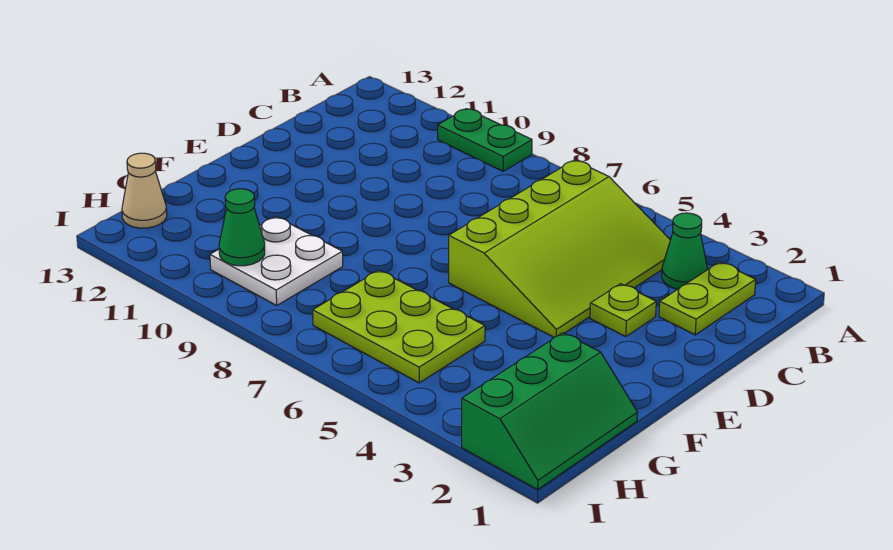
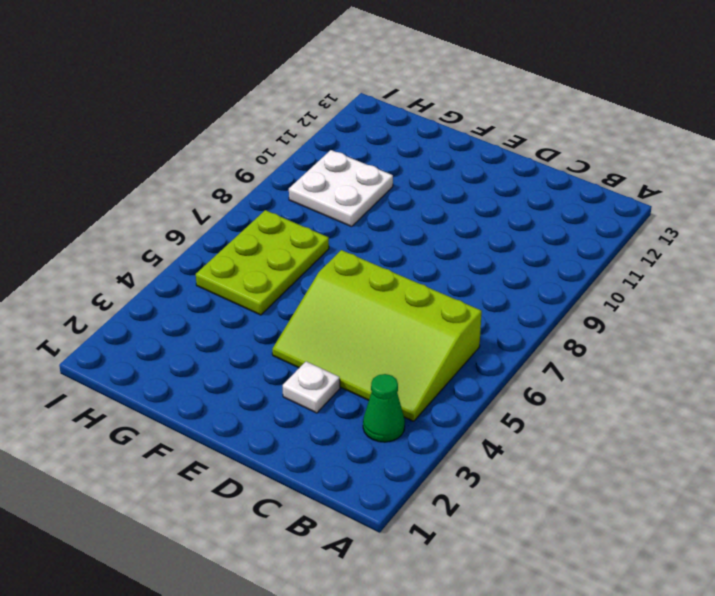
white plate D3 level 1 -> lime plate D3 level 1
none -> green plate A9:A10 level 1
none -> lime plate B2:C2 level 1

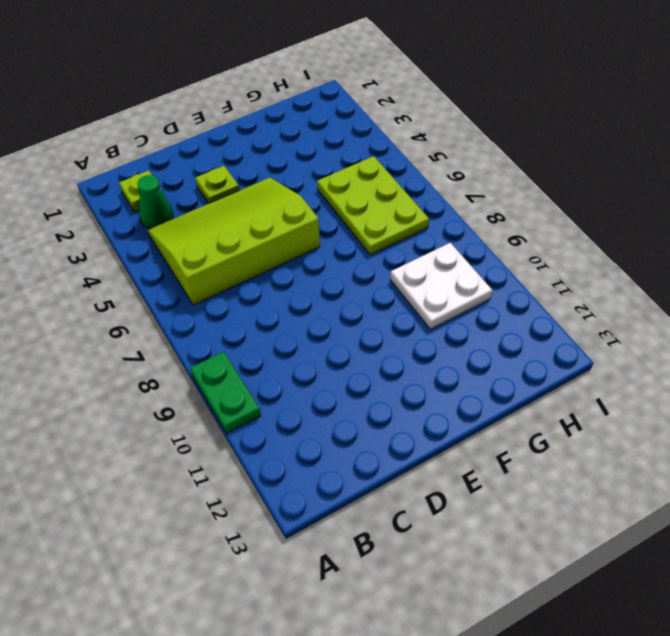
lime plate B2 level 1 -> lime plate B2:C2 level 1
none -> green slope G1:I2 level 1 top 2
none -> tan cone H13 level 1

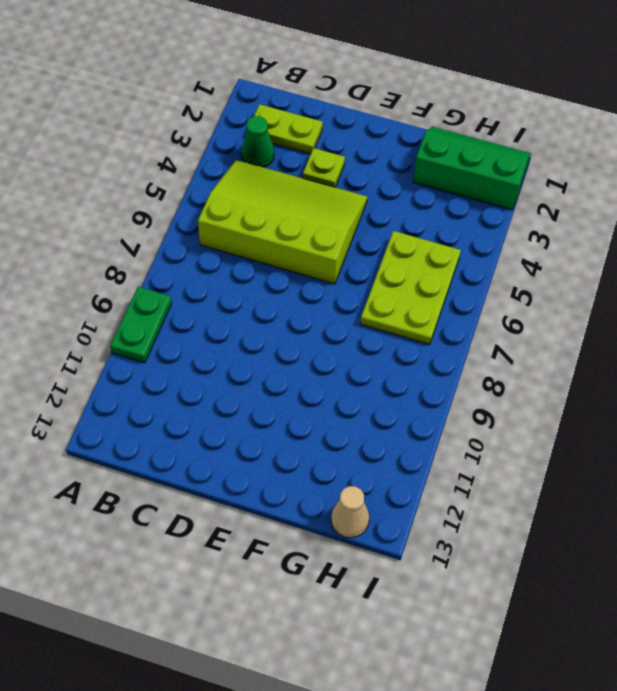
none -> white plate G9:H10 level 1
none -> green cone H10 level 2

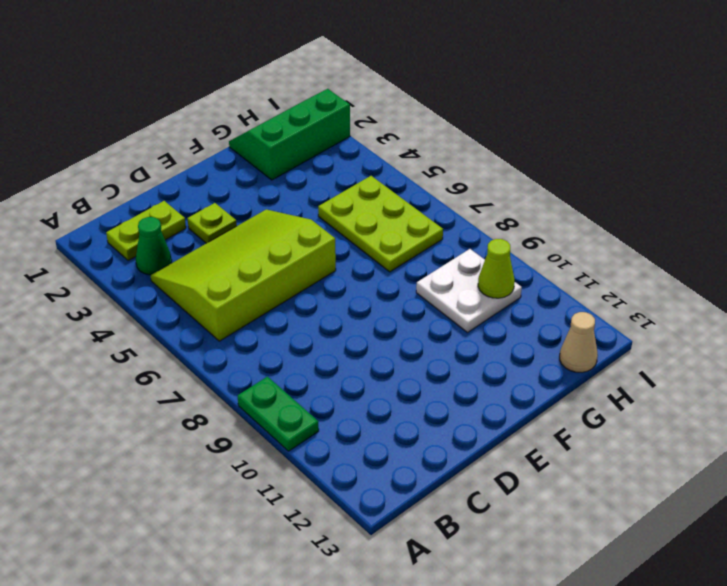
lime cone H10 level 2 -> green cone H10 level 2

